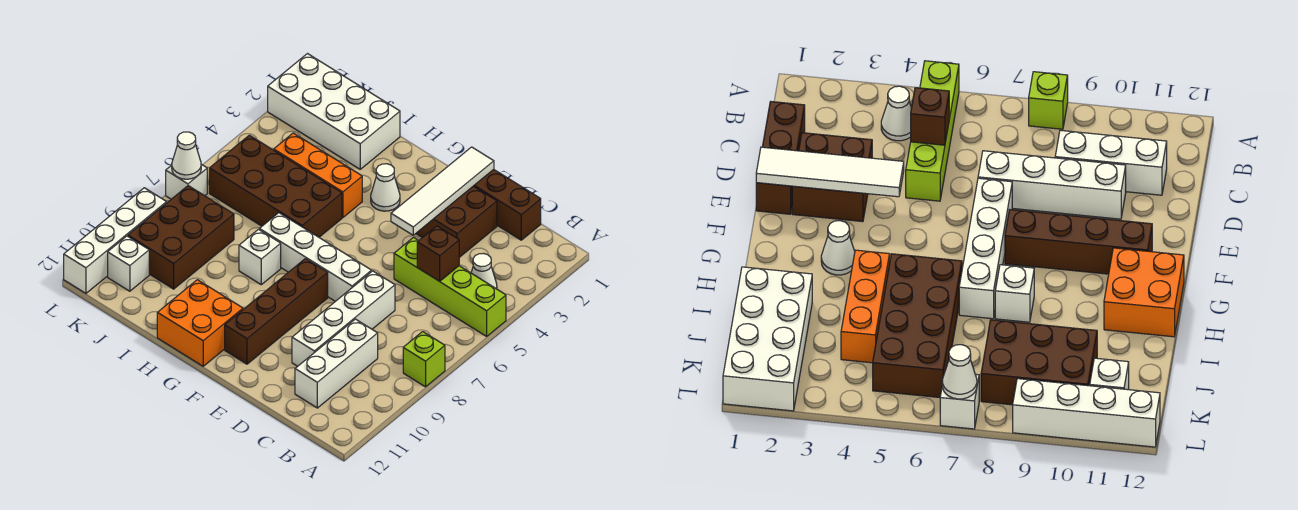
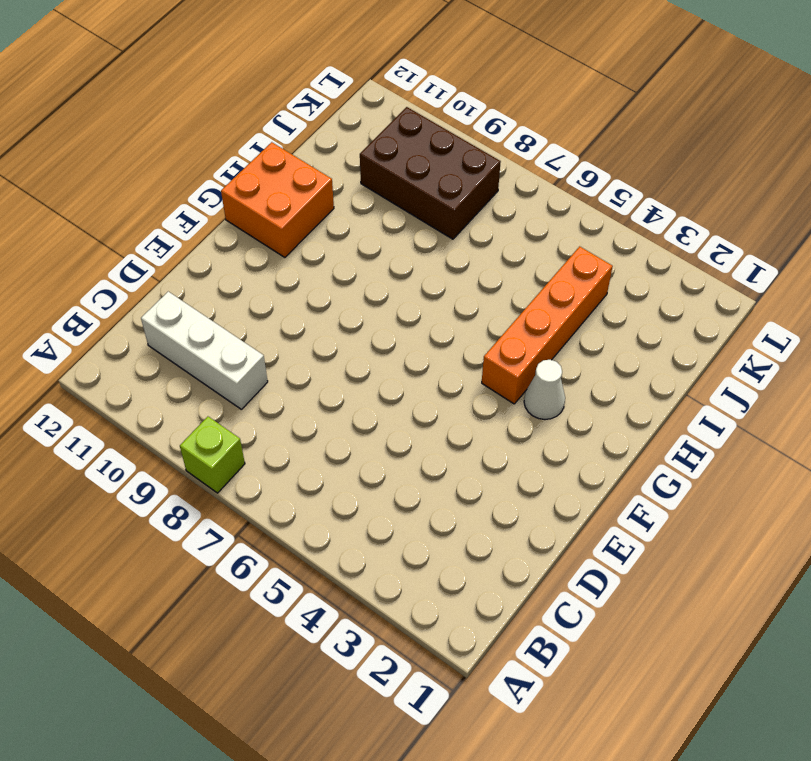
orange brick G4:J4 level 1 -> orange brick H4:J4 level 1
none -> lime brick A5:D5 level 1
none -> white cone B4 level 1
none -> brown brick C1:E1 level 1

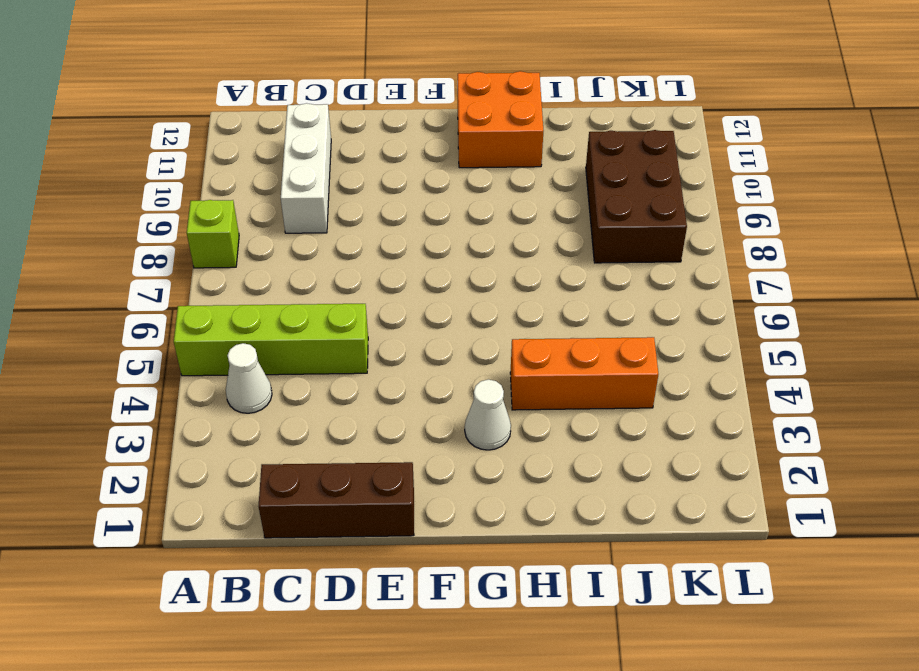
none -> brown brick D2:E3 level 1
none -> white brick D7:D10 level 1
none -> white brick E7:H7 level 1

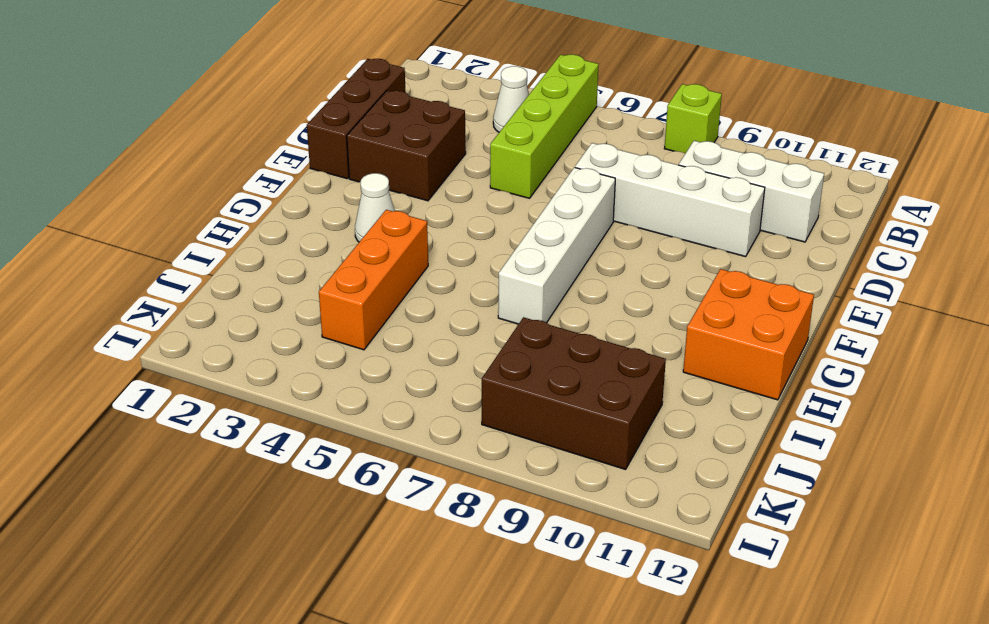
none -> brown brick F8:F11 level 1
none -> brown brick H5:K6 level 1
none -> white brick H8 level 1

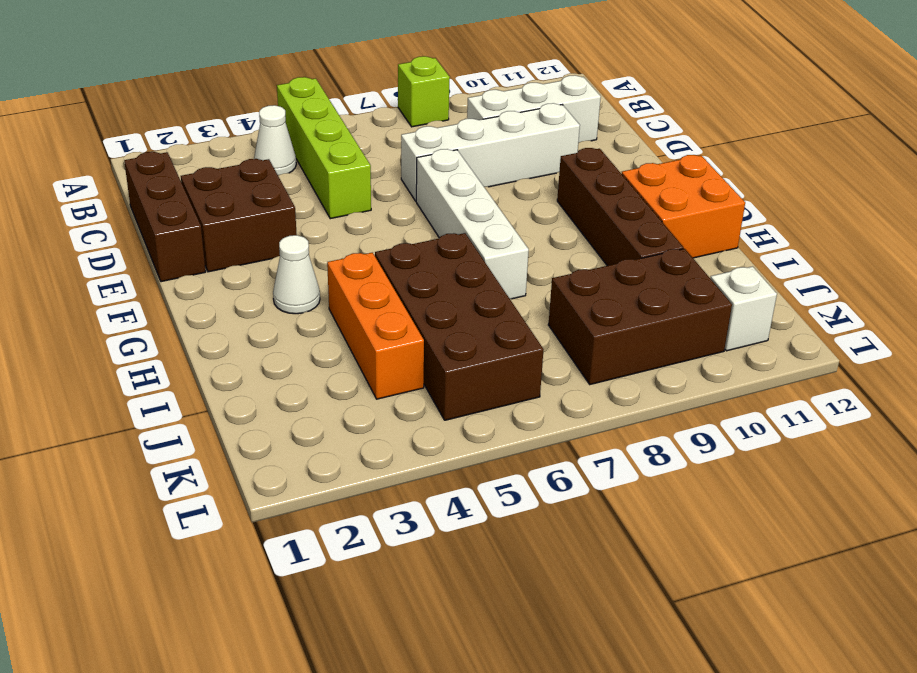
brown brick F10:I10 level 1 -> brown brick F8:F11 level 1
none -> white brick H8 level 1
none -> white brick I1:L2 level 1
none -> white brick L7 level 1

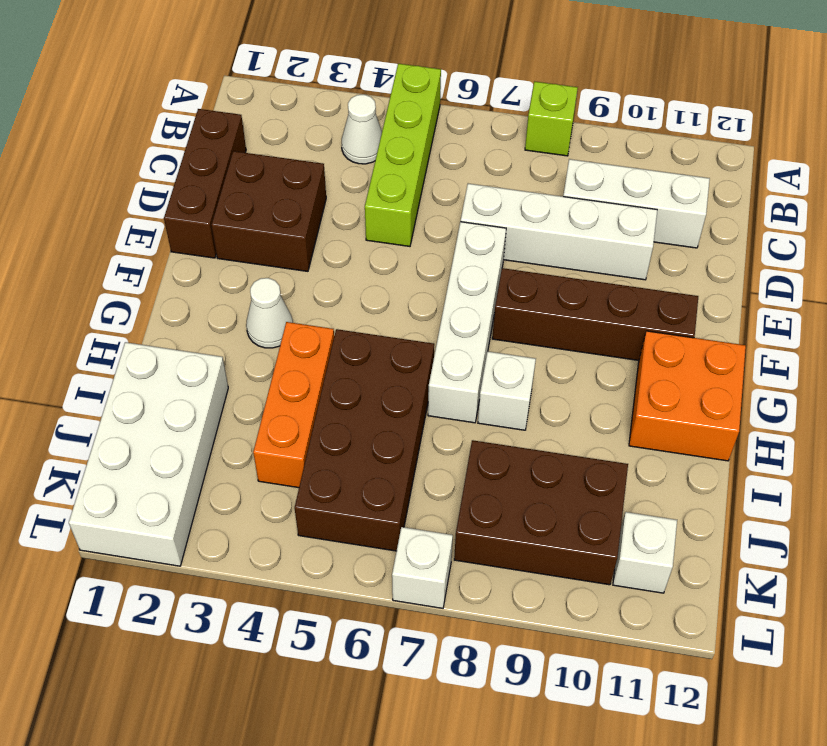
none -> white brick L9:L12 level 1
none -> brown brick C5 level 2
none -> white tile E1:E4 level 2

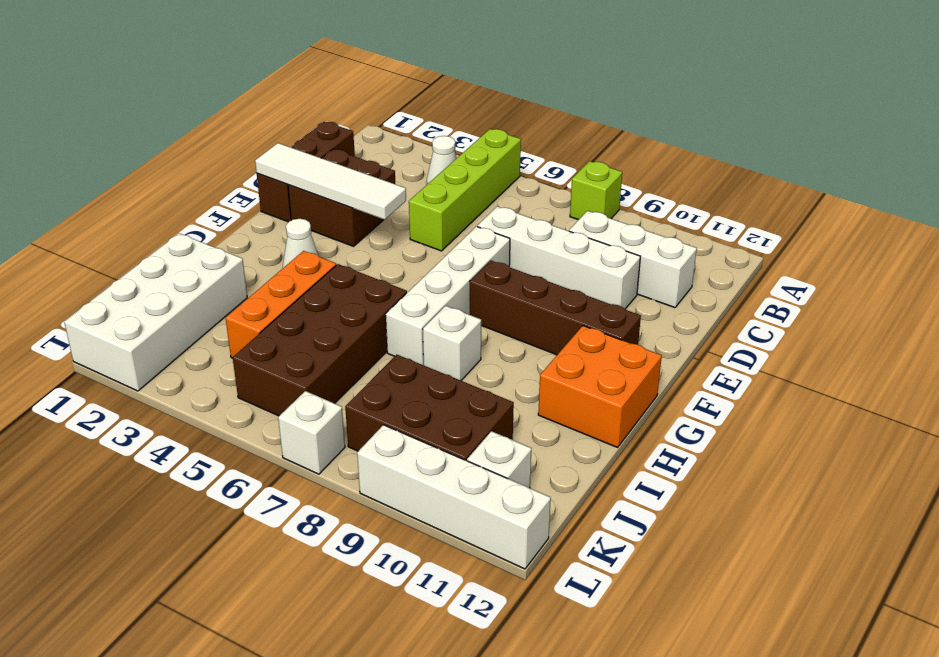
none -> brown brick C5 level 2
none -> white cone L7 level 2

